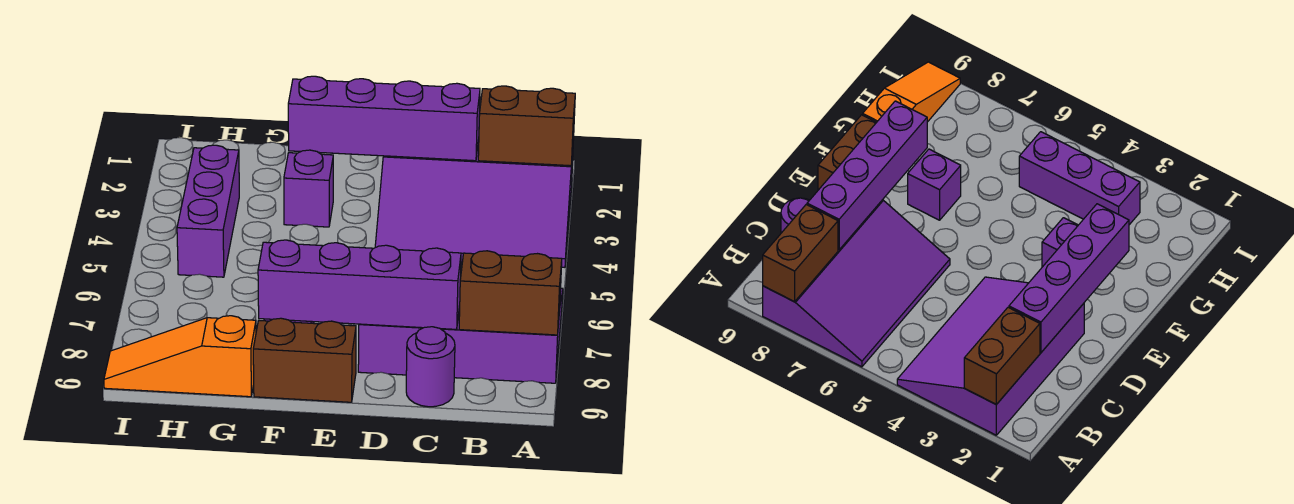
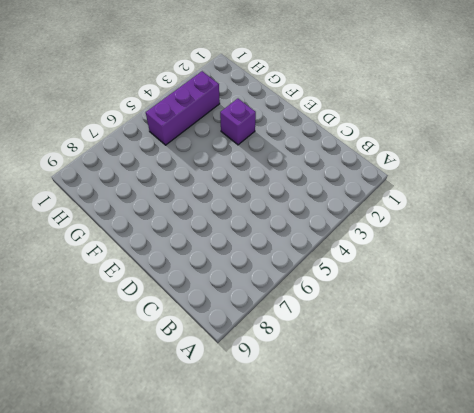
none -> purple slope A2:D4 level 1 top 2
none -> purple slope A6:D8 level 1 top 8
none -> purple round brick C9 level 1

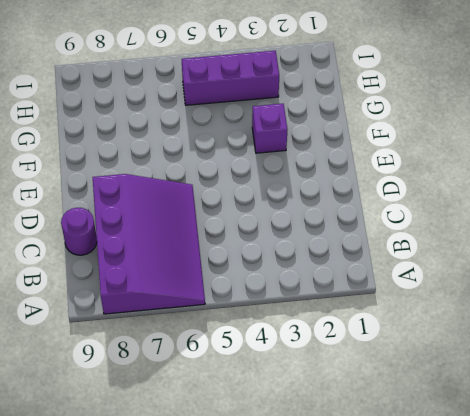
none -> purple slope A2:D4 level 1 top 2
none -> brown brick E9:F9 level 1
none -> purple brick F7 level 1

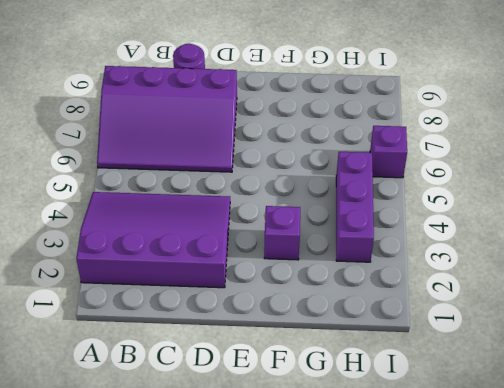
purple brick I6 level 1 -> purple brick F7 level 1
none -> brown brick E9:F9 level 1
none -> orange slope G9:I9 level 1 top G
none -> brown brick A2:B2 level 2

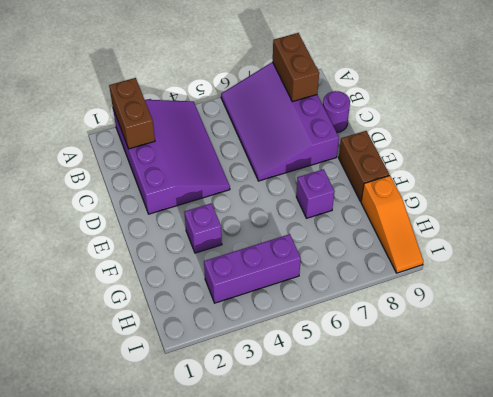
none -> purple brick C2:F2 level 2
none -> purple brick C8:F8 level 2

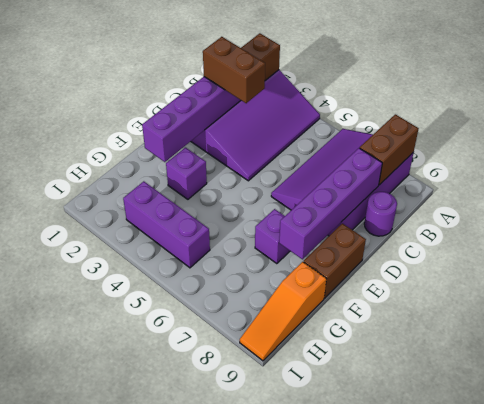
brown brick C2:C3 level 3 -> none

